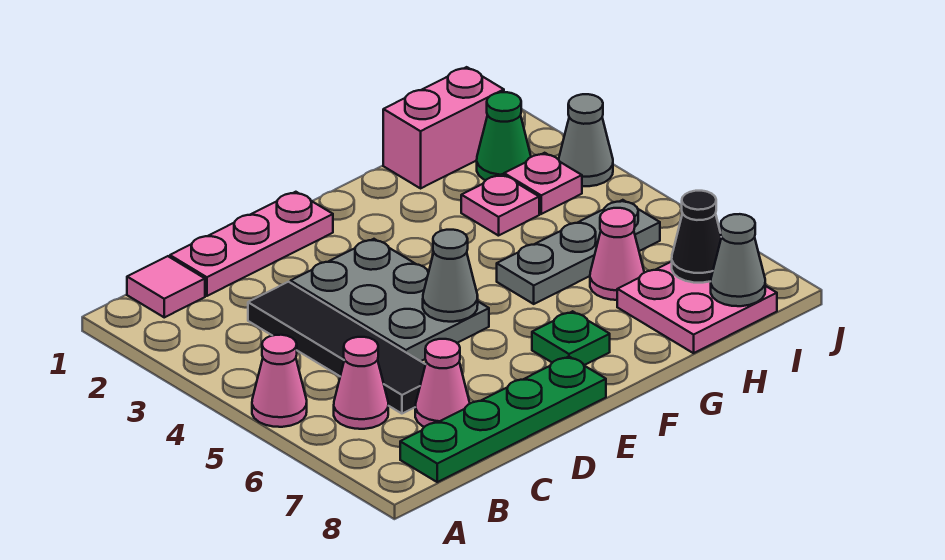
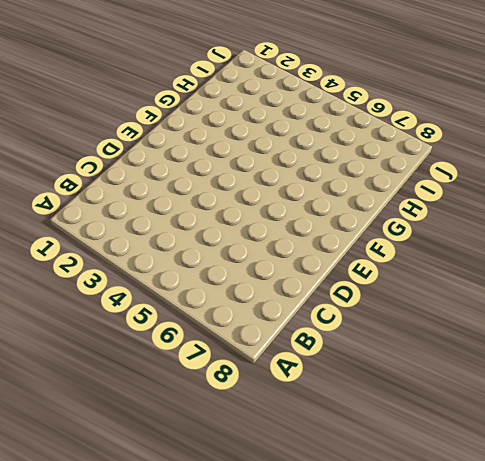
none -> pink cone A5 level 1
none -> pink tile B1 level 1
none -> pink cone B6 level 1

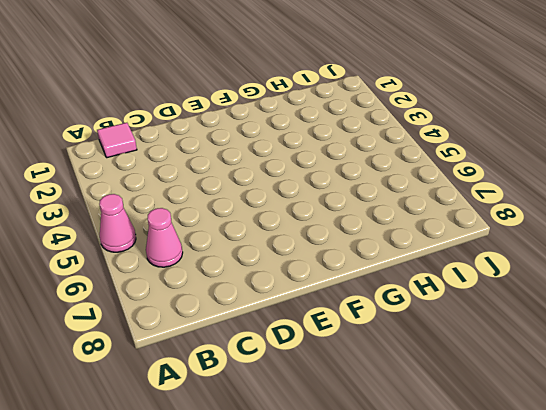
none -> green plate B8:E8 level 1
none -> pink plate C1:E1 level 1
none -> black tile C3:C6 level 1

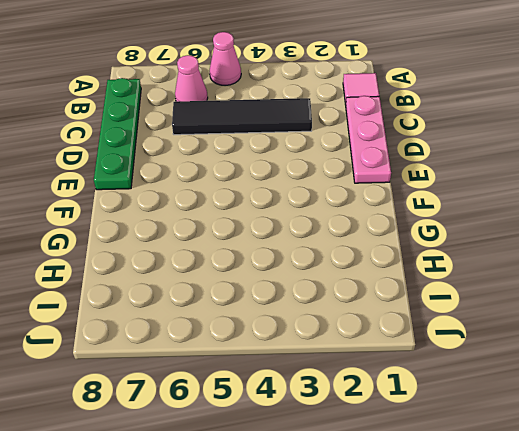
none -> pink cone C7 level 1
none -> grey plate D3:E5 level 1
none -> green plate F7 level 1

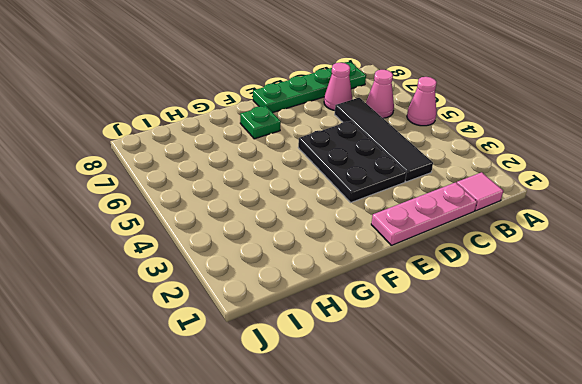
black plate D3:E5 level 1 -> grey plate D3:E5 level 1
none -> grey plate G5:I5 level 1
none -> pink brick H1:I1 level 1
none -> pink plate H3 level 1

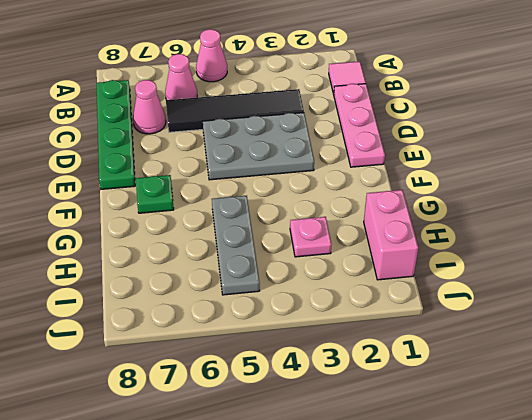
none -> pink cone H6 level 1
none -> pink plate H7:I8 level 1
none -> green cone I2 level 1

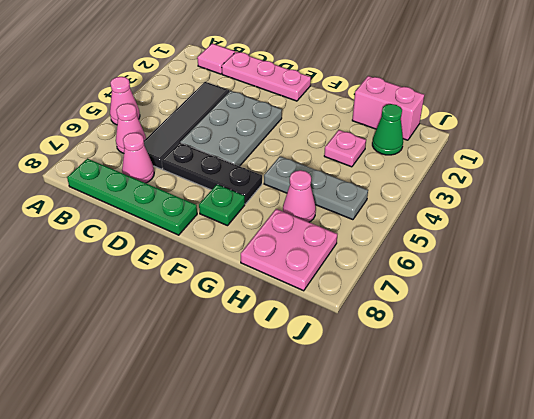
black plate D6:F6 level 1 -> none
none -> pink plate I3 level 1
none -> grey cone J3 level 1
none -> grey cone E5 level 2

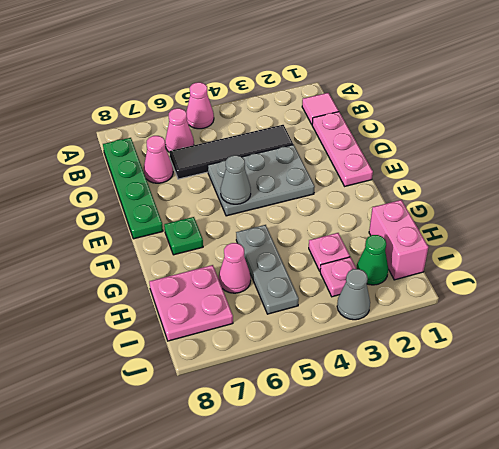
none -> black cone I7 level 2
none -> grey cone I8 level 2

